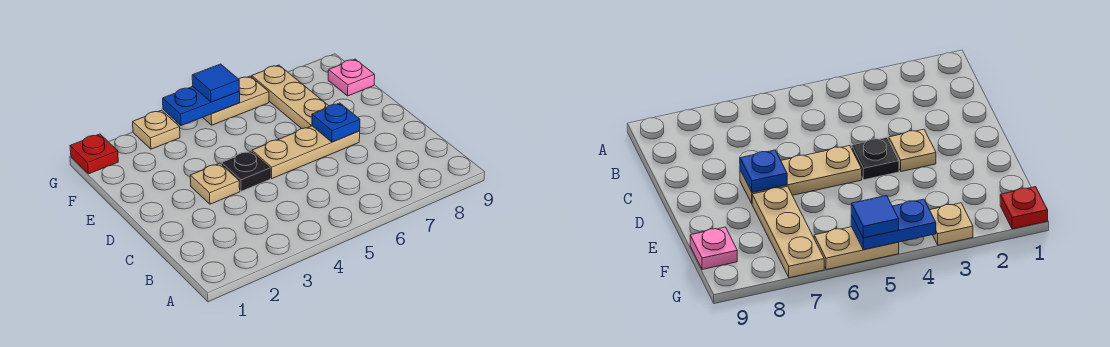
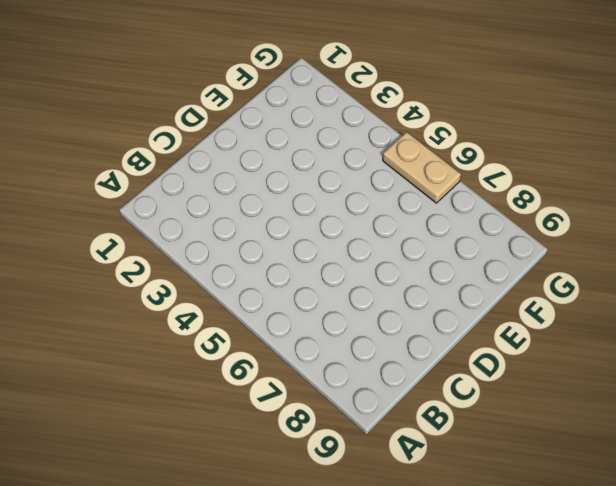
none -> tan plate D3 level 1
none -> black plate D4 level 1

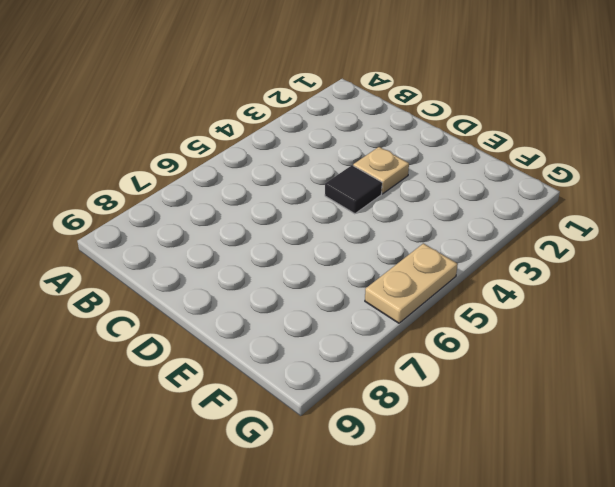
black tile D4 level 1 -> black plate D4 level 1
none -> tan plate D5:D7 level 1
none -> tan plate E7:G7 level 1

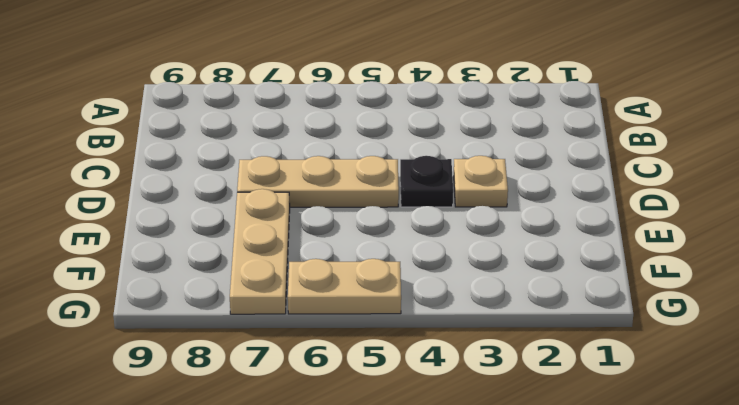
none -> pink plate F9 level 1
none -> red plate G1 level 1

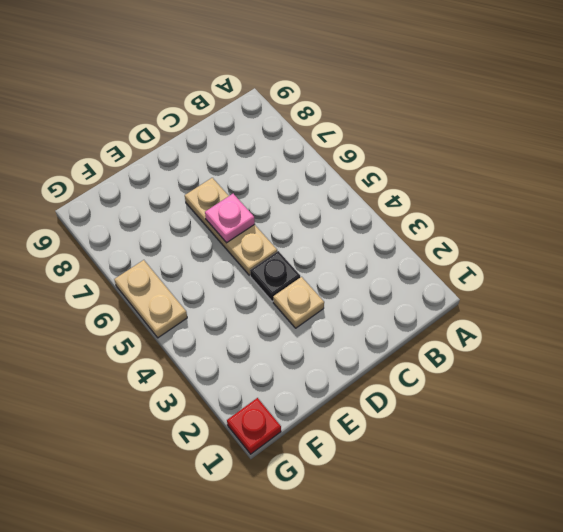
pink plate D6 level 2 -> pink plate F9 level 1
none -> tan plate E7:G7 level 1
none -> tan plate G3 level 1

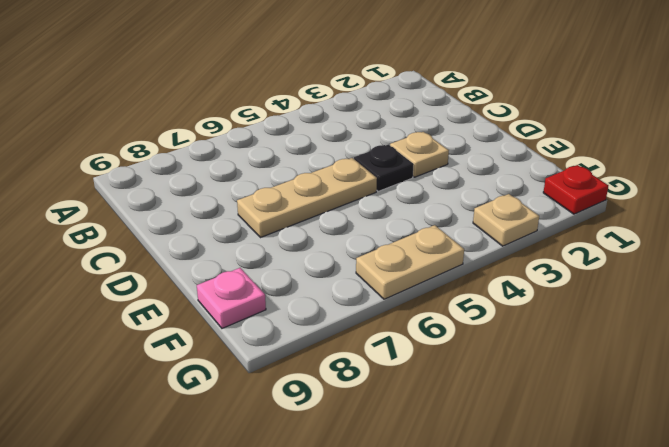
none -> tan plate E7:G7 level 1
none -> blue plate D7 level 2

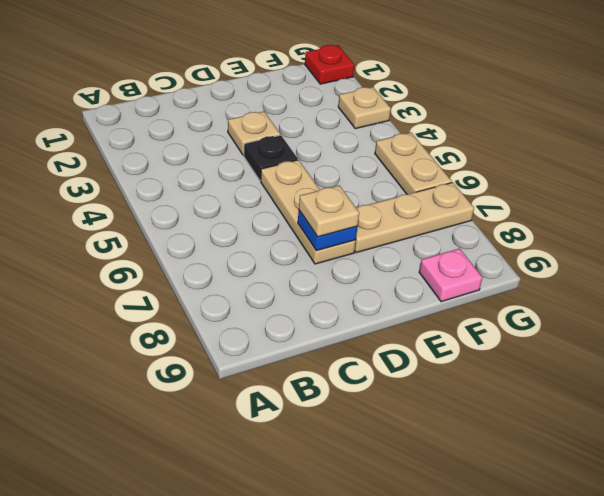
tan plate D7 level 3 -> none
none -> blue plate G4:G5 level 2
none -> blue tile G5 level 3

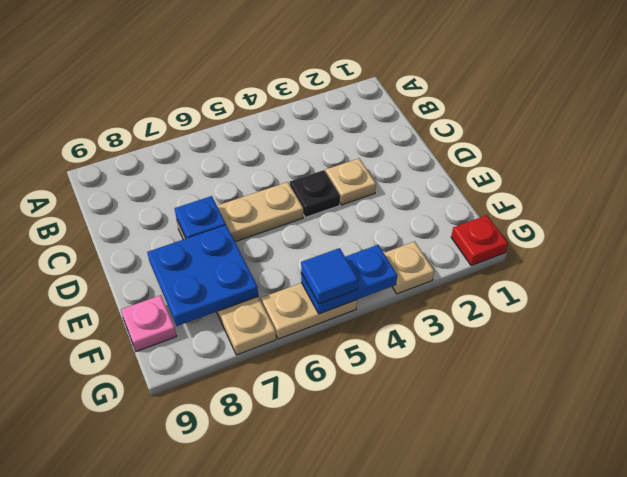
blue plate E7:F8 level 2 -> none

